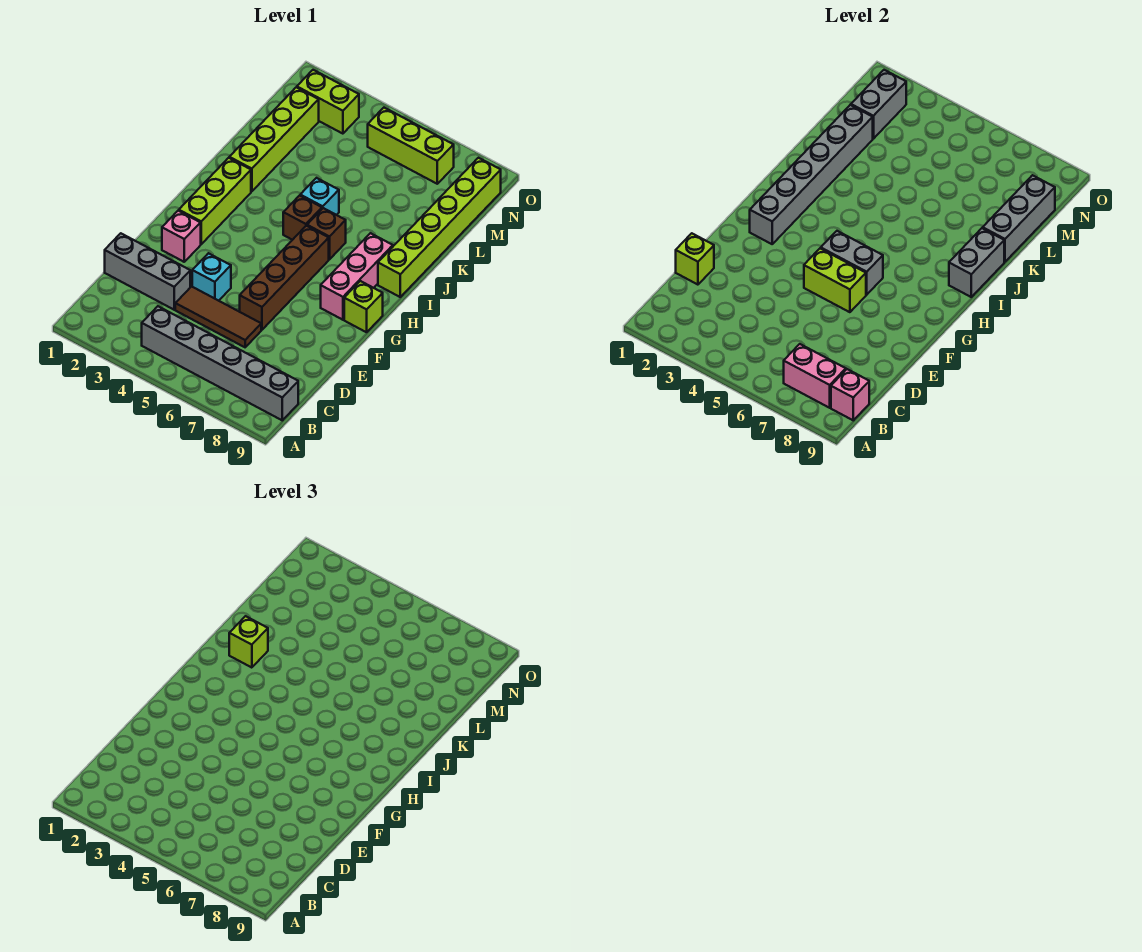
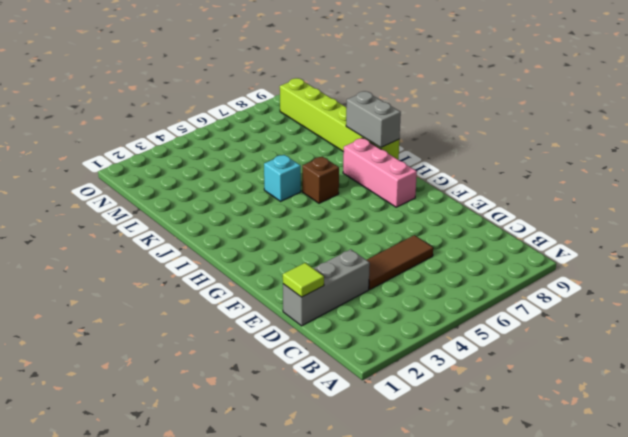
lime tile D1 level 2 -> lime brick D1 level 2
none -> grey brick B4:B9 level 1
none -> cyan brick E4 level 1
none -> brown brick E6:H6 level 1

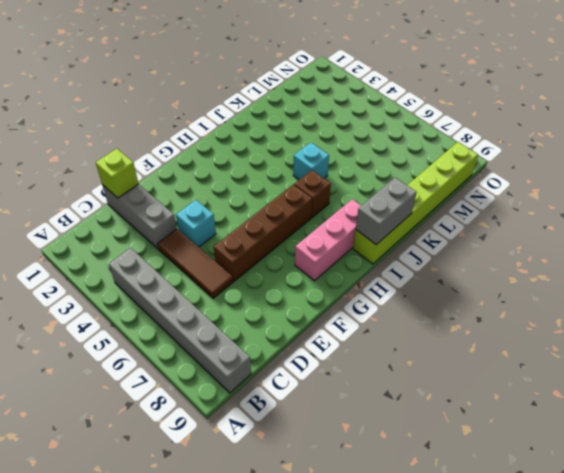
none -> pink brick F2 level 1
none -> lime brick G2:I2 level 1
none -> lime brick G9 level 1

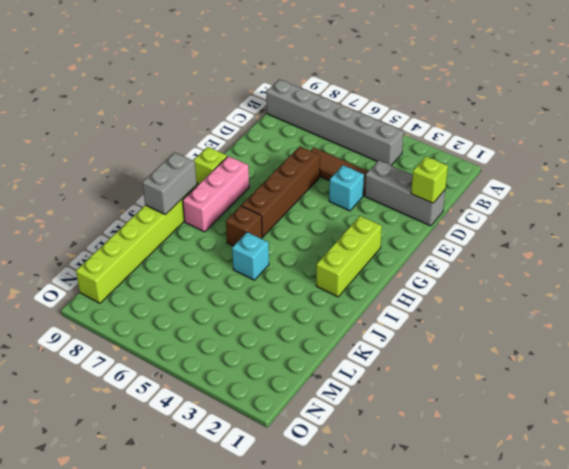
none -> pink brick F2 level 1
none -> brown brick I5 level 1
none -> lime brick J2:M2 level 1

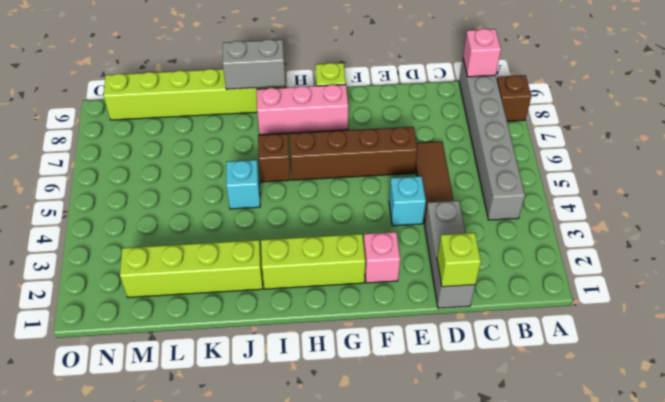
brown brick A8 level 1 -> brown brick I5 level 1
none -> lime brick N2:N3 level 1
none -> lime brick N5:N7 level 1
none -> pink brick B7:B8 level 2

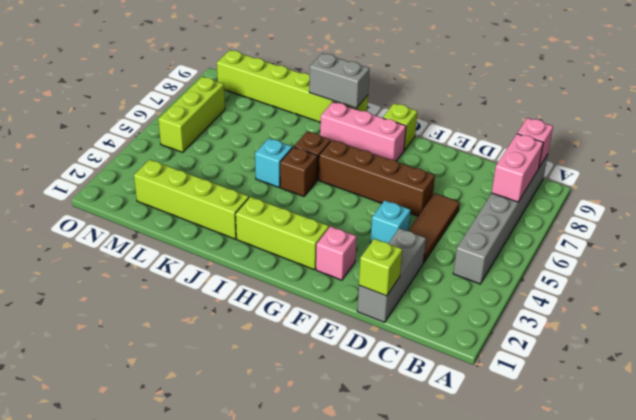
none -> lime brick N2:N3 level 1
none -> lime brick F5:F6 level 2
none -> grey brick G2:L2 level 2

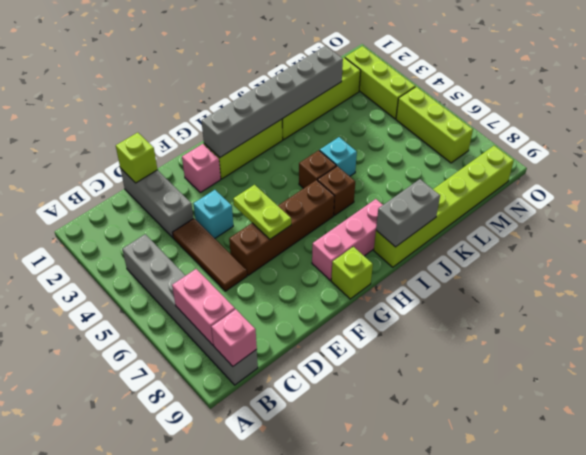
lime plate F5:F6 level 2 -> lime brick F5:F6 level 2
lime brick N2:N4 level 1 -> lime brick N2:N3 level 1
none -> grey brick G5:G6 level 2
none -> grey brick K9:M9 level 2
none -> grey brick M2:N2 level 2

